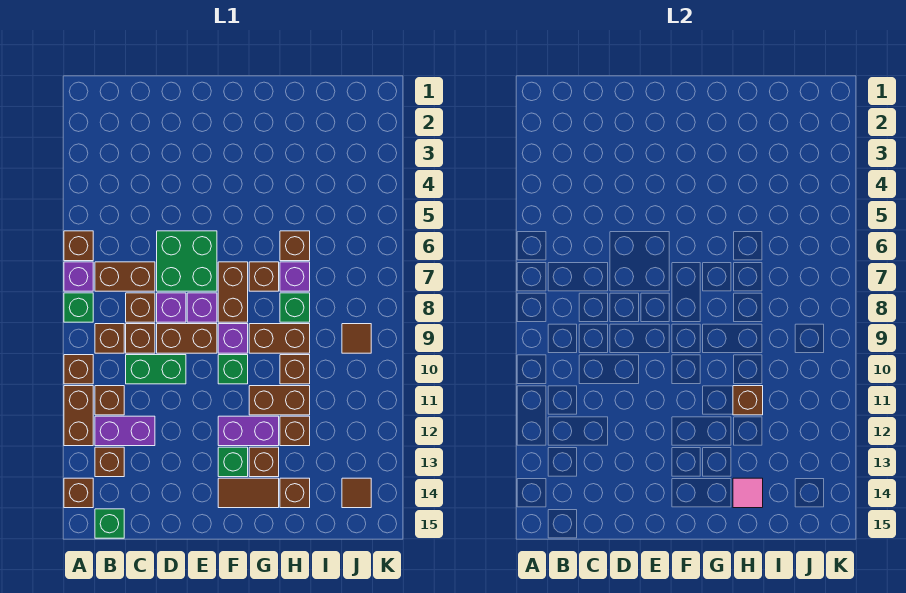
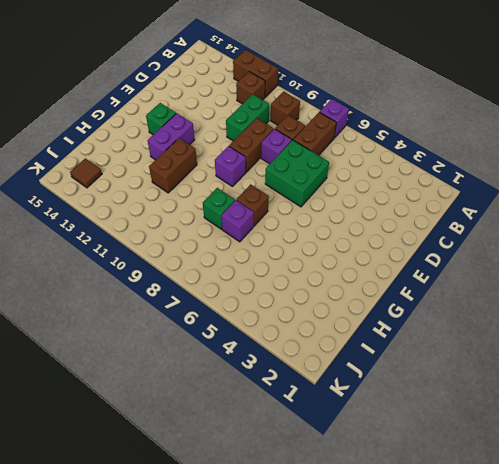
none -> brown brick A6 level 1
none -> green brick A8 level 1
none -> brown brick A10 level 1
none -> brown brick A14 level 1

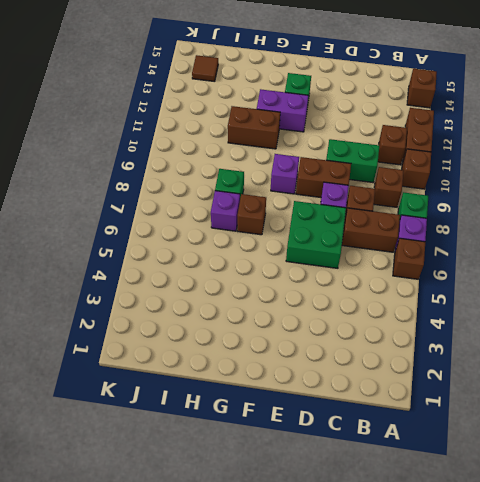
none -> purple brick B12:C12 level 1
none -> brown brick B13 level 1
none -> green brick B15 level 1
none -> brown brick C9 level 1

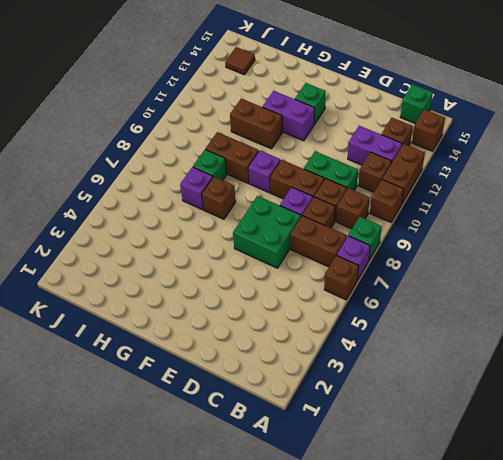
none -> purple brick E8 level 1
none -> brown brick F7:F8 level 1
none -> green brick F10 level 1
none -> brown tile F14:G14 level 1

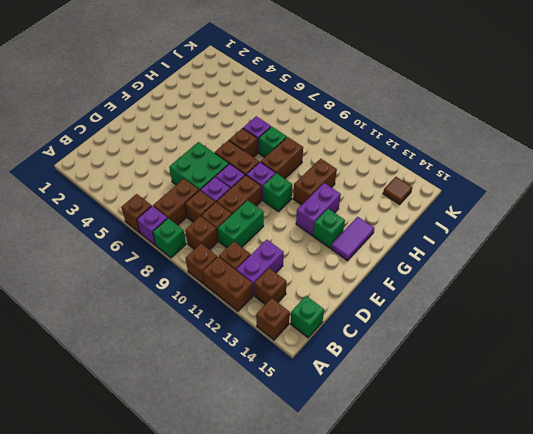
purple tile F14:G14 level 1 -> brown tile F14:G14 level 1
none -> brown brick G13 level 1
none -> brown brick H6 level 1
none -> brown brick H10 level 1
none -> brown brick H12 level 1

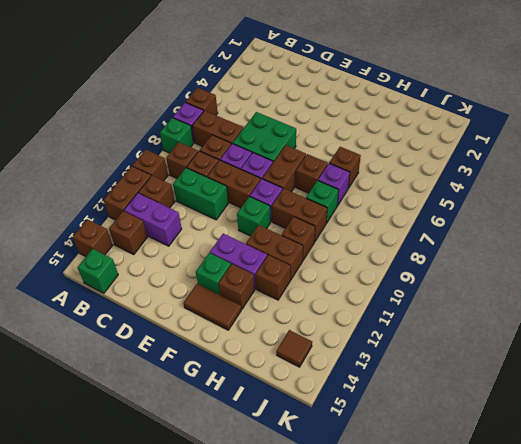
none -> brown brick H14 level 1
none -> brown tile J9 level 1
none -> brown brick H11 level 2
none -> pink tile H14 level 2

